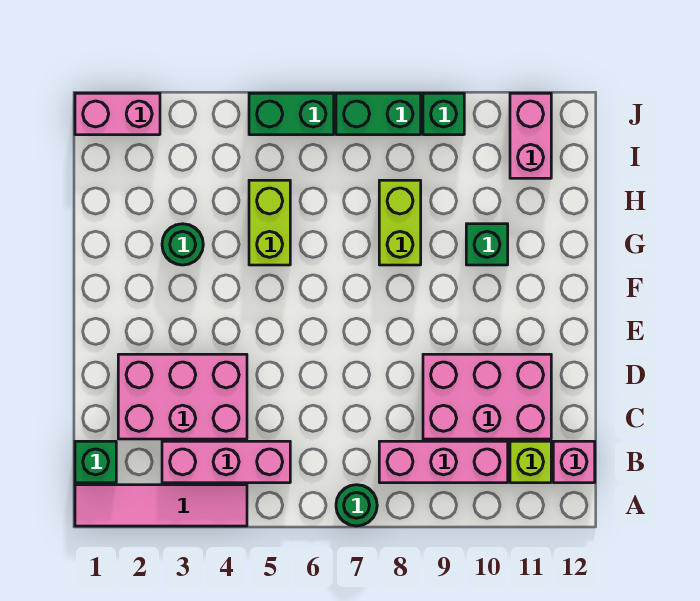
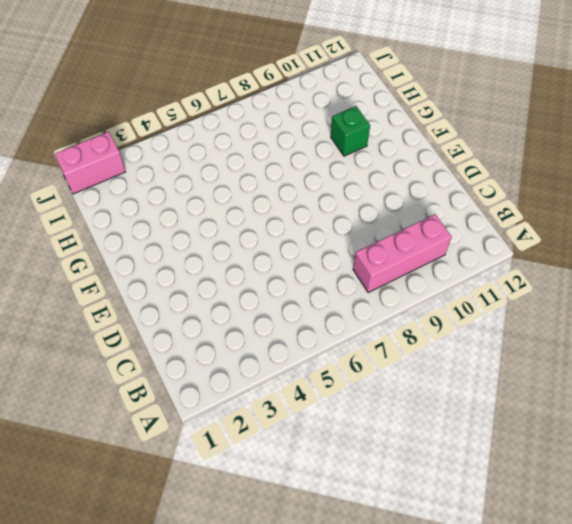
none -> pink tile A1:A4 level 1
none -> green round brick A7 level 1
none -> green brick B1 level 1

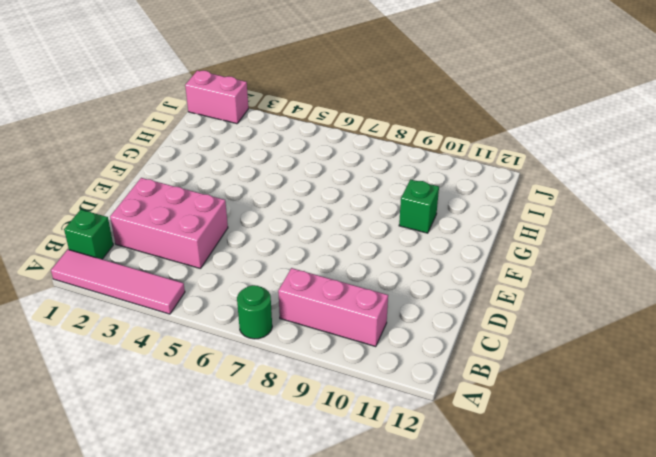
none -> pink brick B3:B5 level 1
none -> lime brick B11 level 1
none -> pink brick B12 level 1

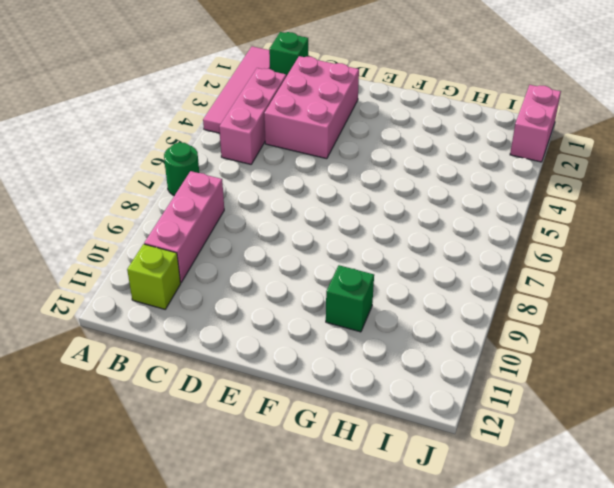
none -> pink brick B12 level 1
none -> pink brick C9:D11 level 1
none -> green round brick G3 level 1

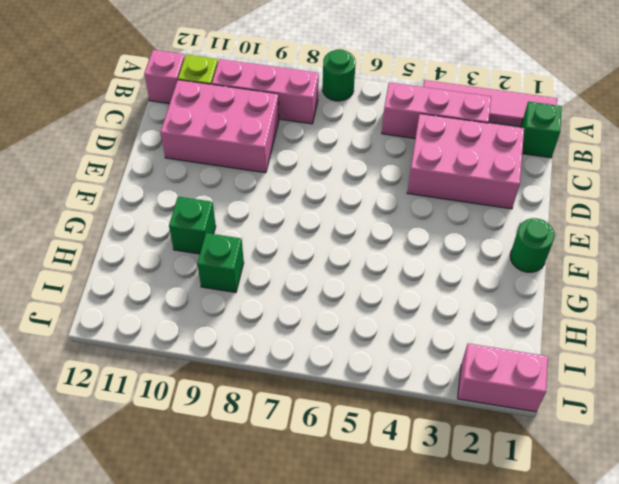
green round brick F1 level 1 -> green round brick G3 level 1
green brick H9 level 1 -> green brick J9 level 1
none -> lime brick G5:H5 level 1
none -> lime brick G8:H8 level 1
none -> pink brick I11:J11 level 1

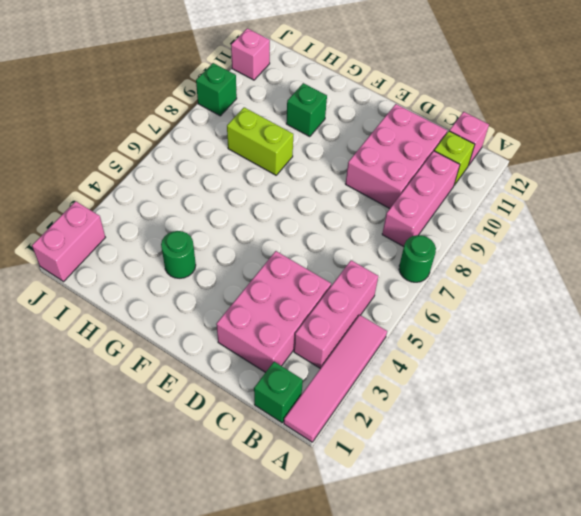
pink brick J11 level 1 -> pink brick I11:J11 level 1
none -> lime brick G5:H5 level 1
none -> green brick J5:J6 level 1
none -> green brick J7:J8 level 1

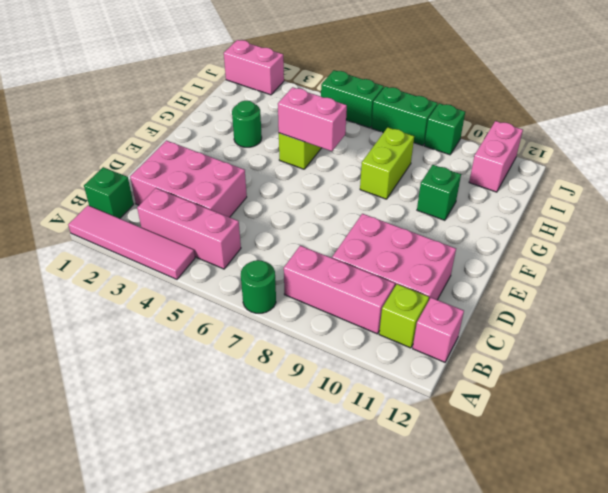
pink brick G5:G6 level 2 -> none

